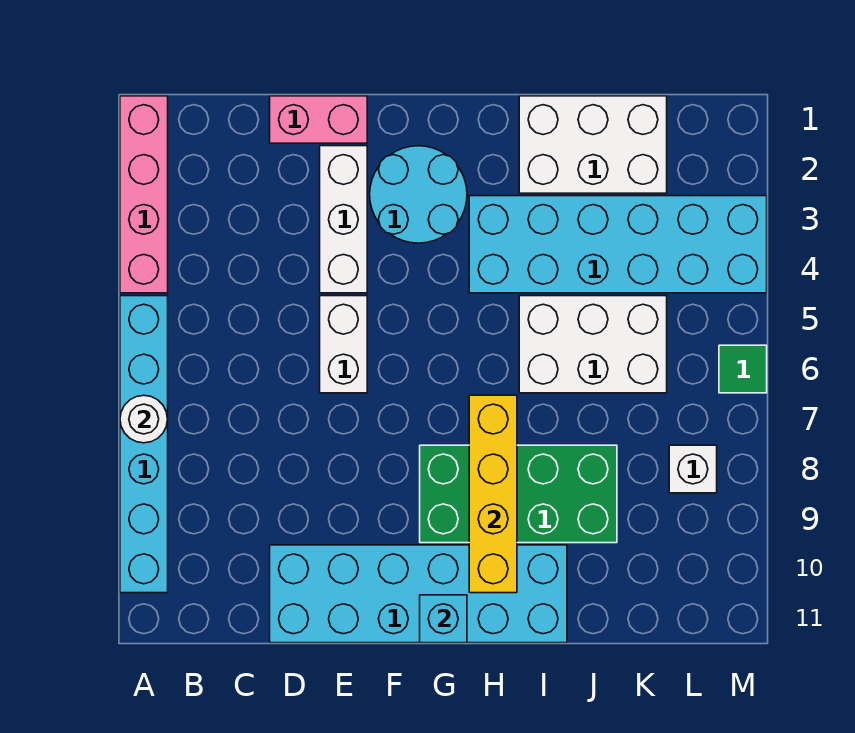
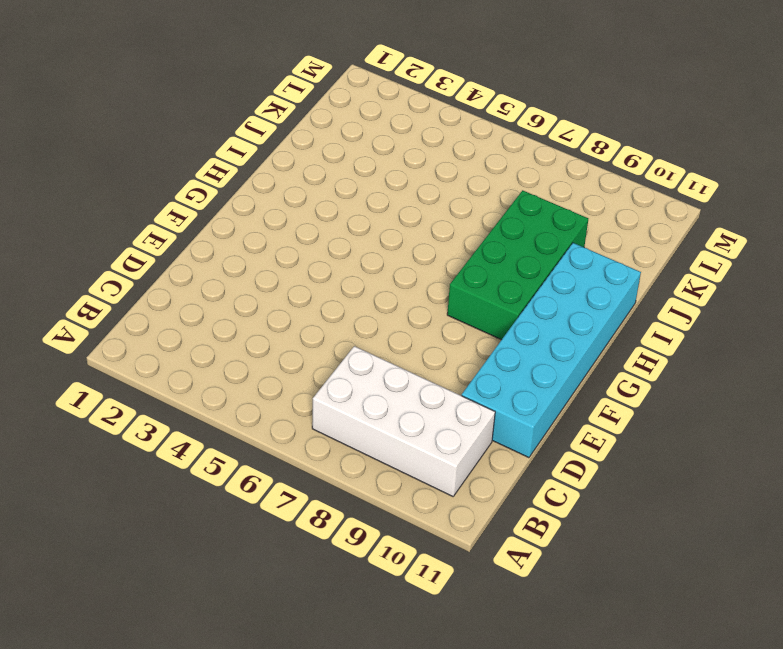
white brick B7:C10 level 1 -> none
none -> pink brick A1:A4 level 1
none -> cyan brick A5:A10 level 1
none -> pink brick D1:E1 level 1

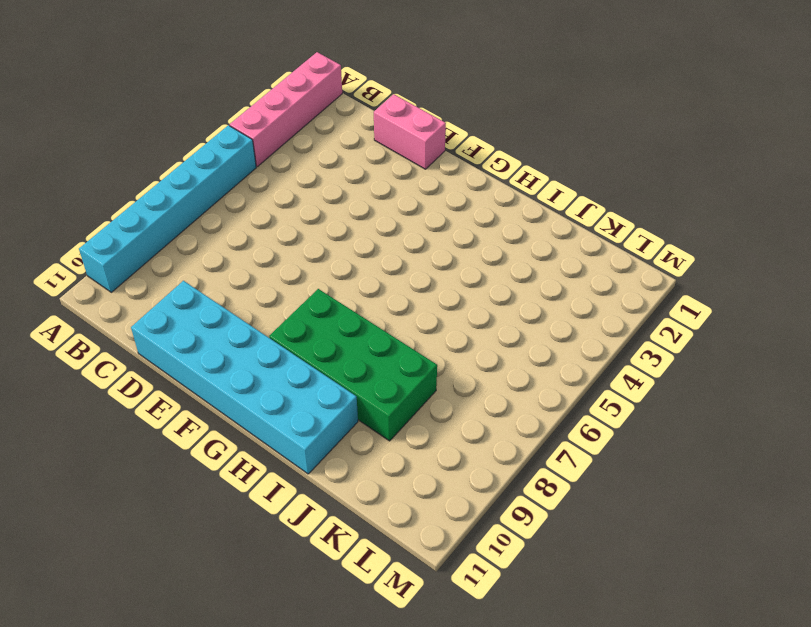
none -> white brick E2:E4 level 1
none -> white brick E5:E6 level 1
none -> cyan round brick F2:G3 level 1

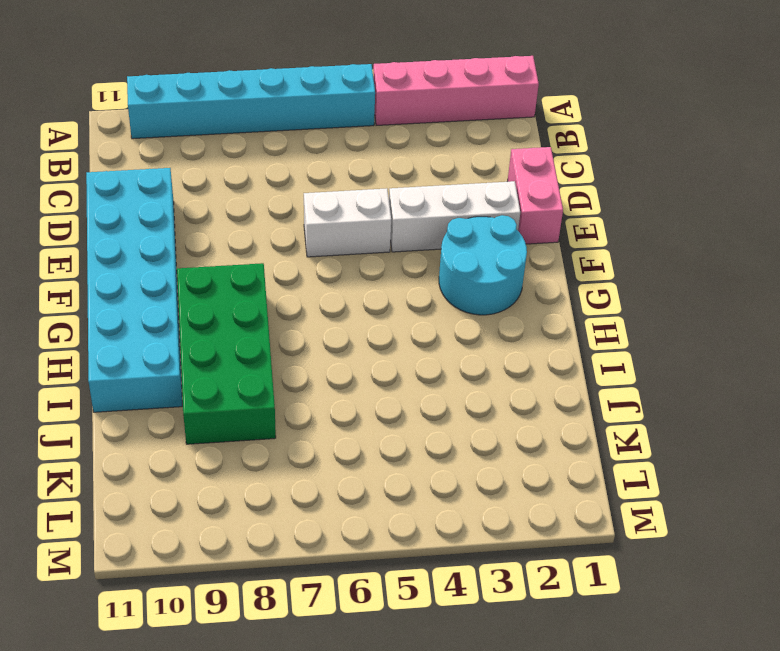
none -> cyan brick H3:M4 level 1
none -> white brick I1:K2 level 1
none -> white brick I5:K6 level 1

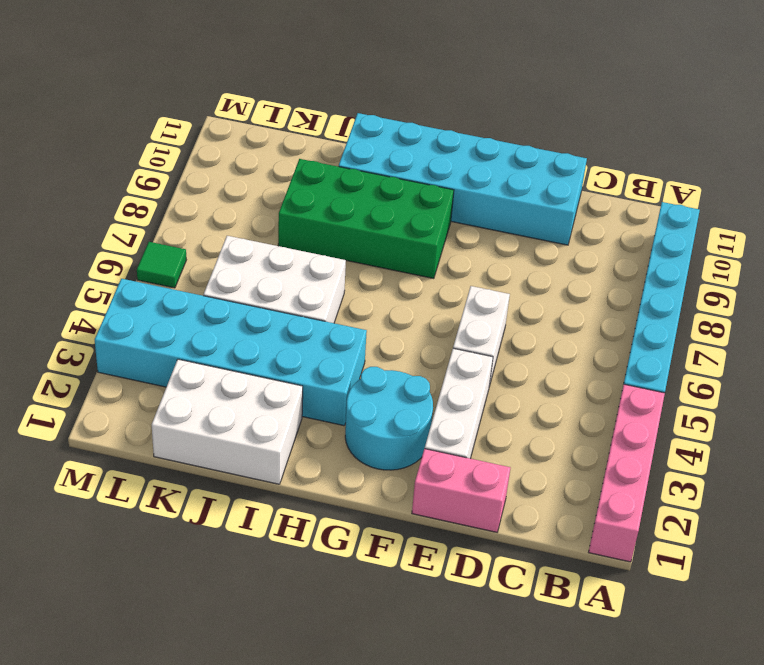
none -> white brick L8 level 1
none -> white round brick A7 level 2
none -> cyan brick G11 level 2

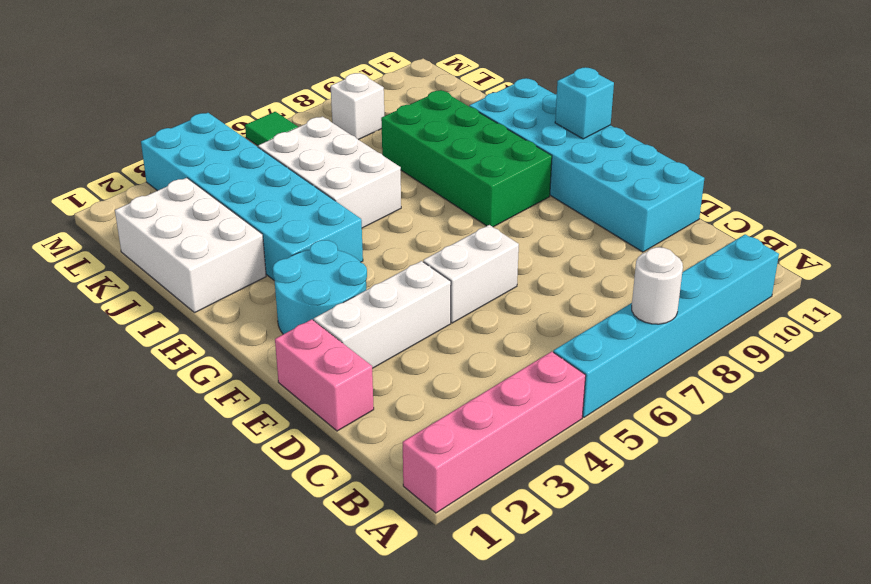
none -> yellow brick H7:H10 level 2

